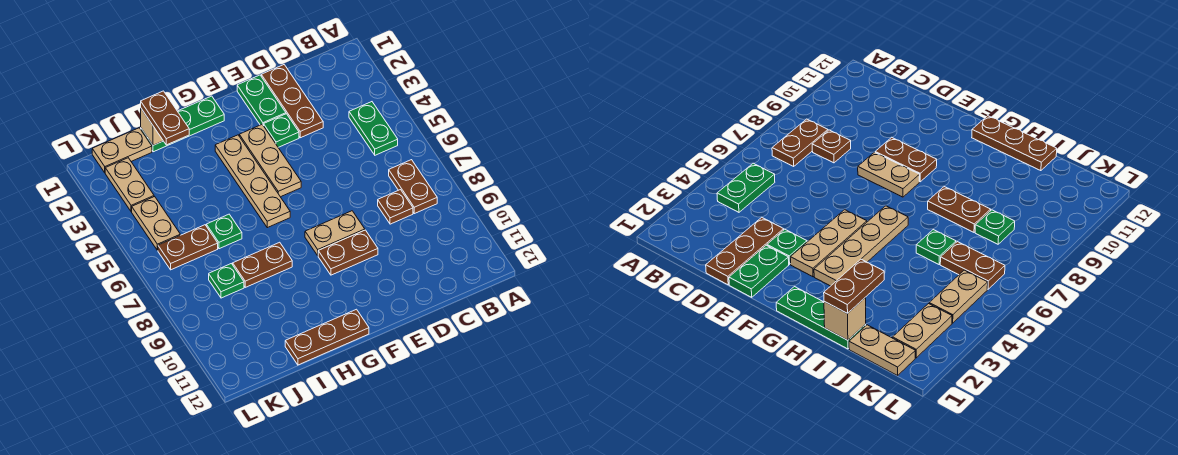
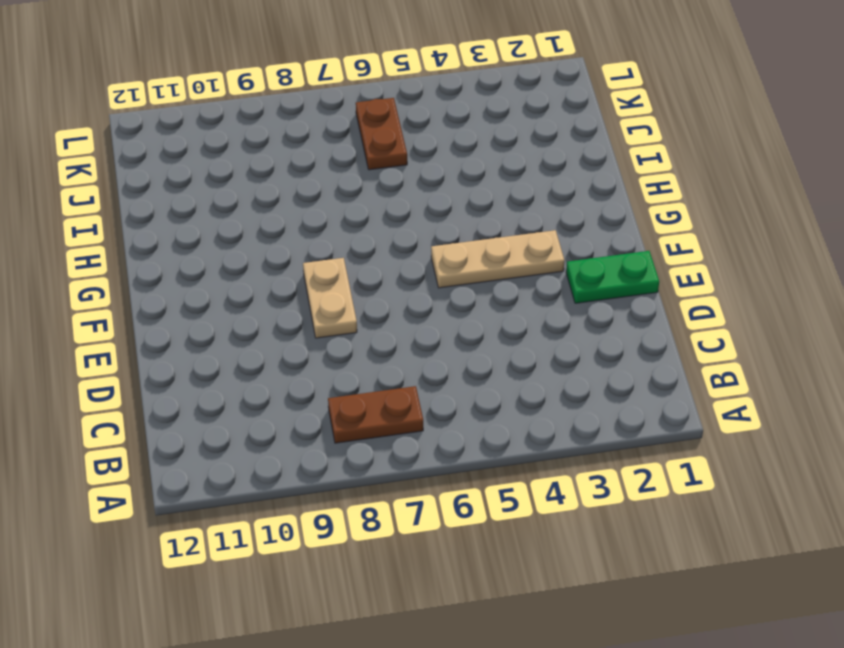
none -> green plate B4:B5 level 1
none -> brown plate C8 level 1
none -> brown plate D1:D3 level 1

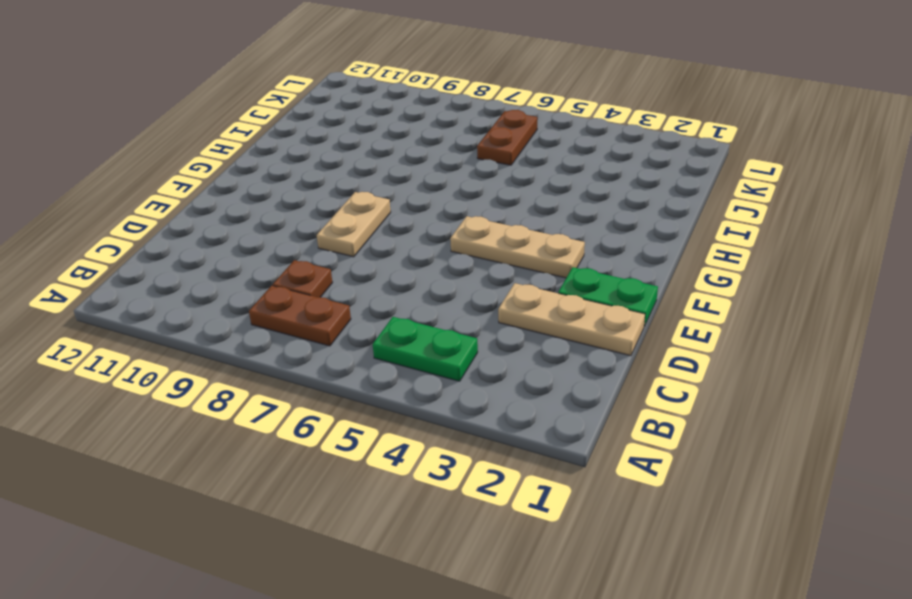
tan plate D1:D3 level 1 -> brown plate D1:D3 level 1
none -> green plate E3 level 1
none -> brown plate E9:F9 level 1
none -> green plate G1:I1 level 1

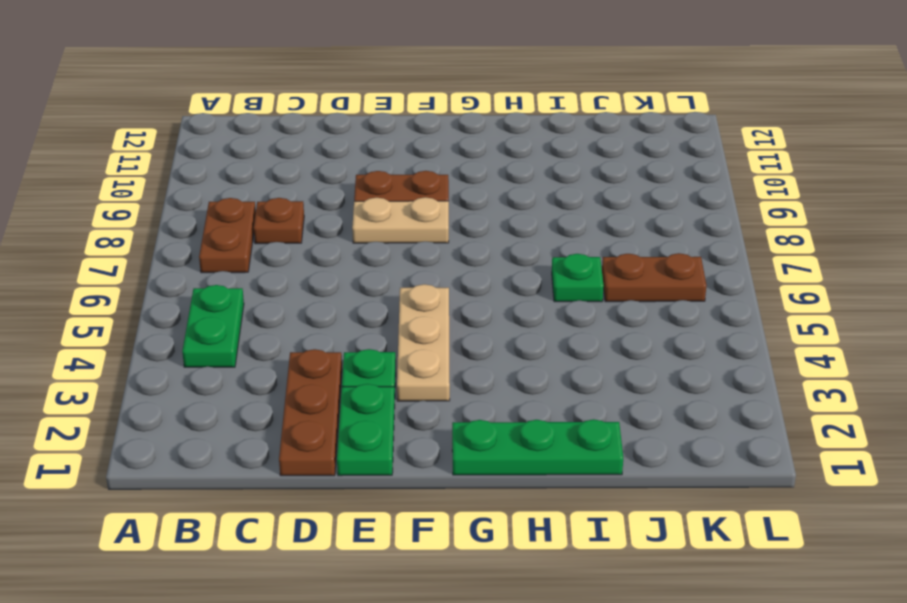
none -> tan plate G3:G6 level 1
none -> brown plate G12:I12 level 1
none -> brown plate H8:I8 level 1

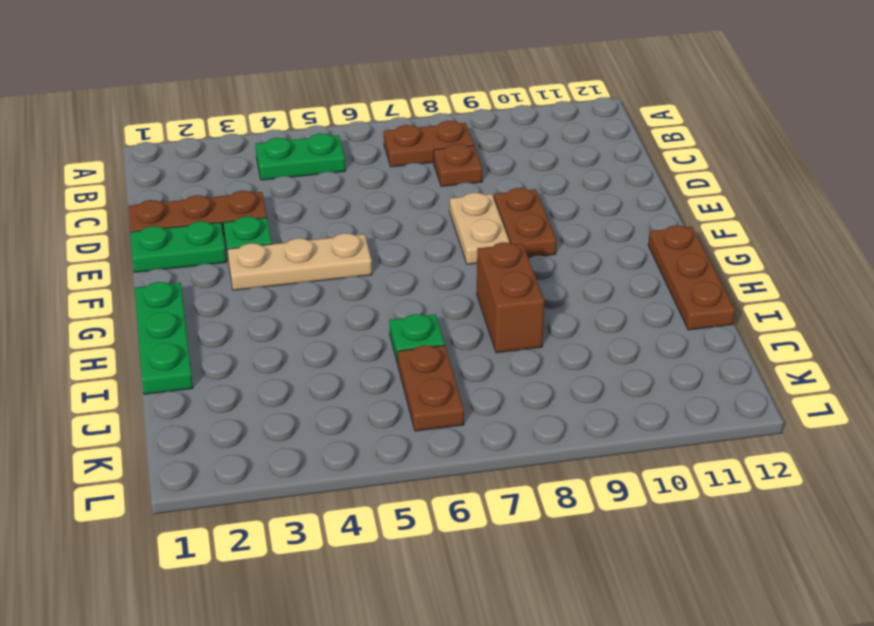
brown brick H8:I8 level 1 -> brown plate H8:I8 level 1
none -> tan plate G3:G6 level 1
none -> tan plate J1:K1 level 1
none -> green plate J8 level 1

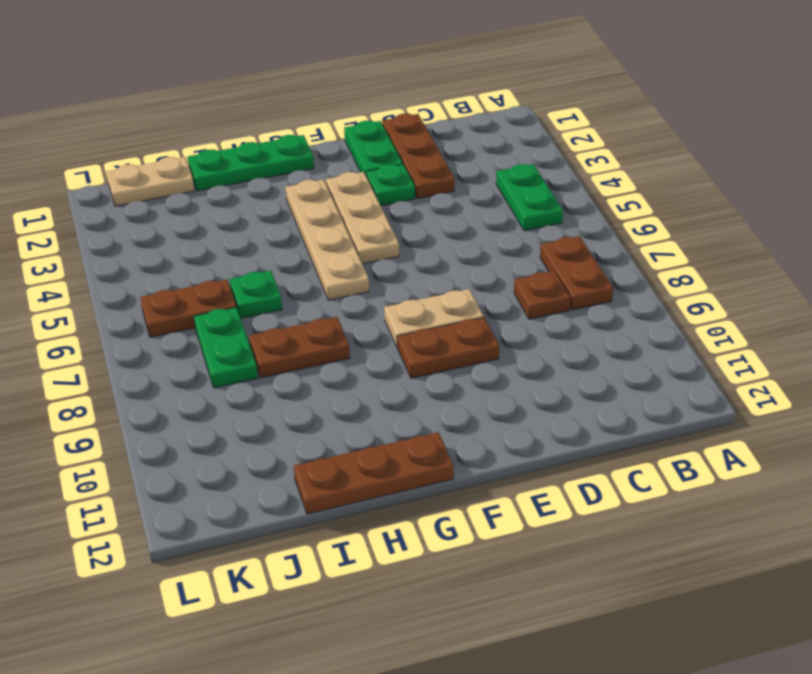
green plate J7:J8 level 1 -> green plate J8 level 1
none -> tan plate K2:K3 level 1
none -> tan plate K4:K5 level 1
none -> tan brick I1 level 2

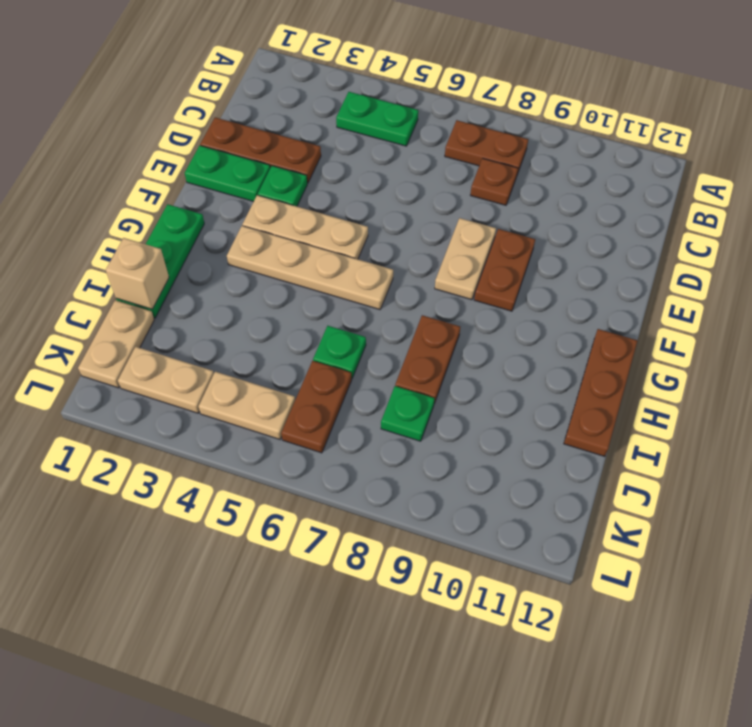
none -> brown plate I1:I2 level 3

